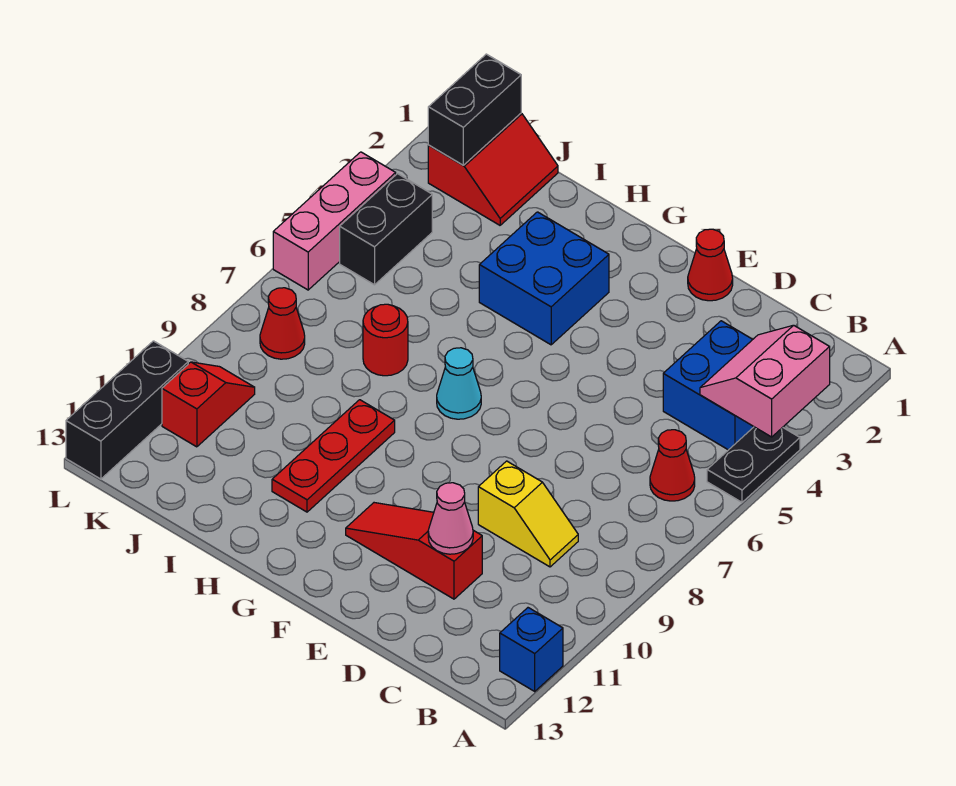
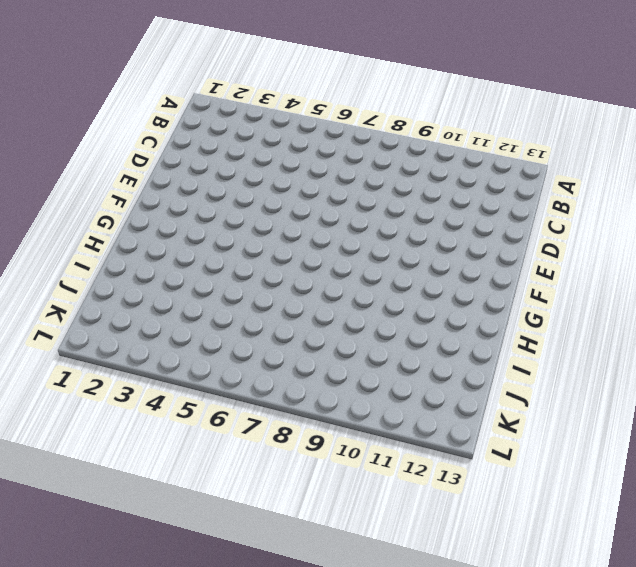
none -> black plate A4:A5 level 1
none -> blue brick A12 level 1
none -> blue brick B3:C4 level 1

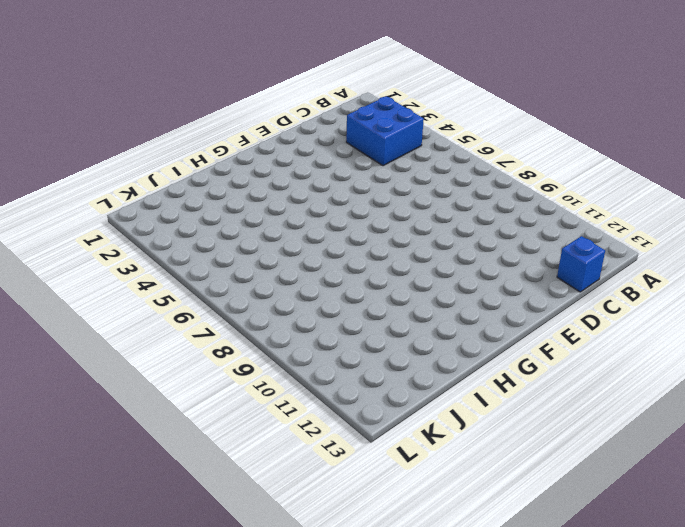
blue brick C13 level 1 -> blue brick A12 level 1
none -> black plate A4:A5 level 1
none -> red cone B6 level 1
none -> yellow slope C9:D9 level 1 top D

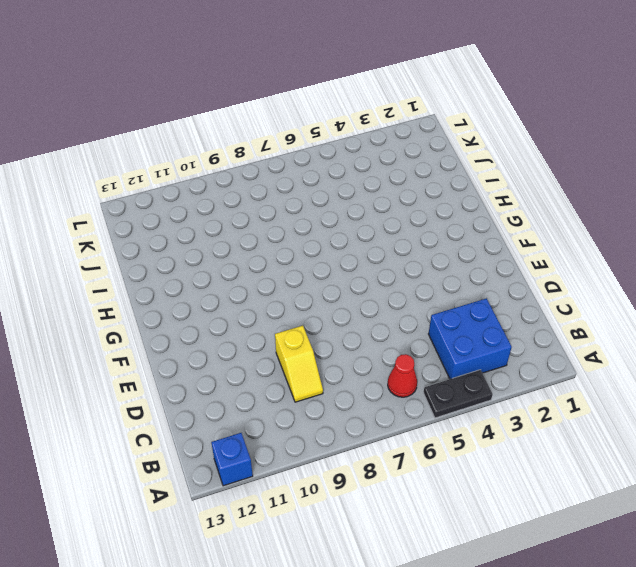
none -> red slope D11:F11 level 1 top D
none -> red cone E1 level 1
none -> blue brick G3:H4 level 1

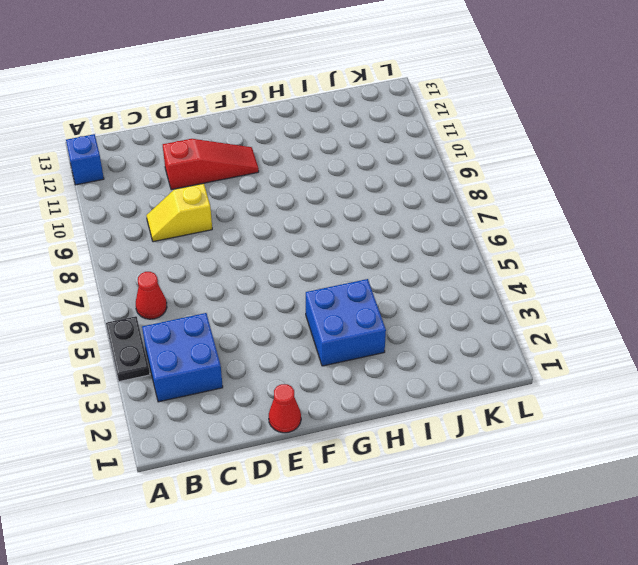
none -> cyan cone G7 level 1
none -> red plate H9:H11 level 1
none -> red round brick I7 level 1

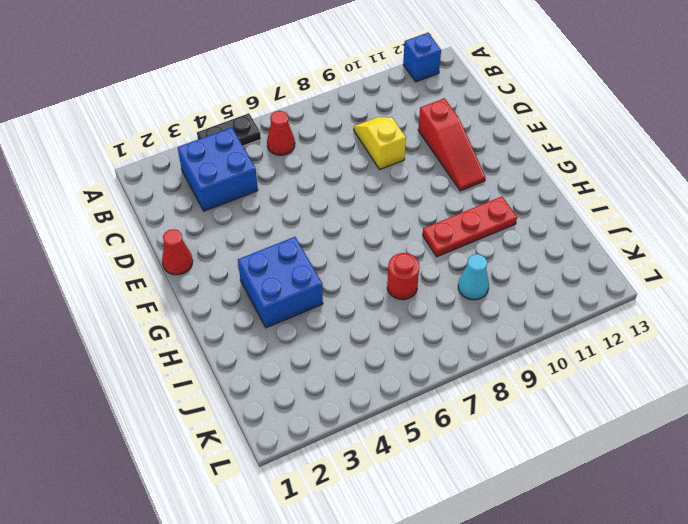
cyan cone J9 level 1 -> cyan cone G7 level 1
none -> red slope J1:K2 level 1 top K
none -> black brick K4:K5 level 1
none -> red cone K8 level 1

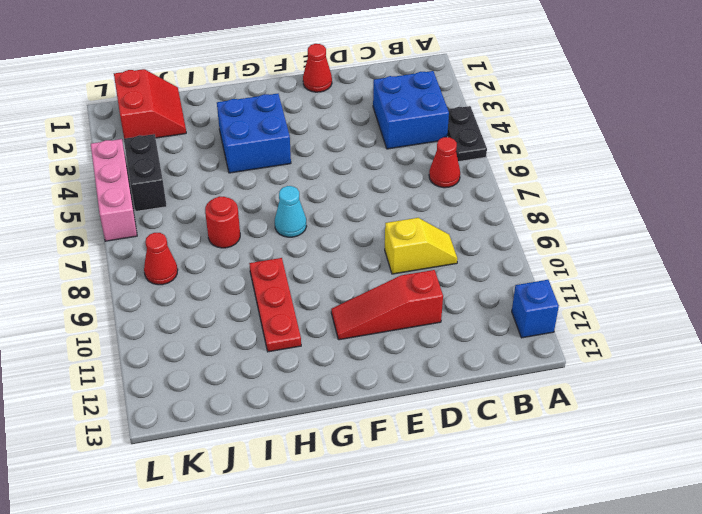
none -> red slope K10:K11 level 1 top 11
none -> black brick L11:L13 level 1
none -> pink slope A3:B4 level 2 top A

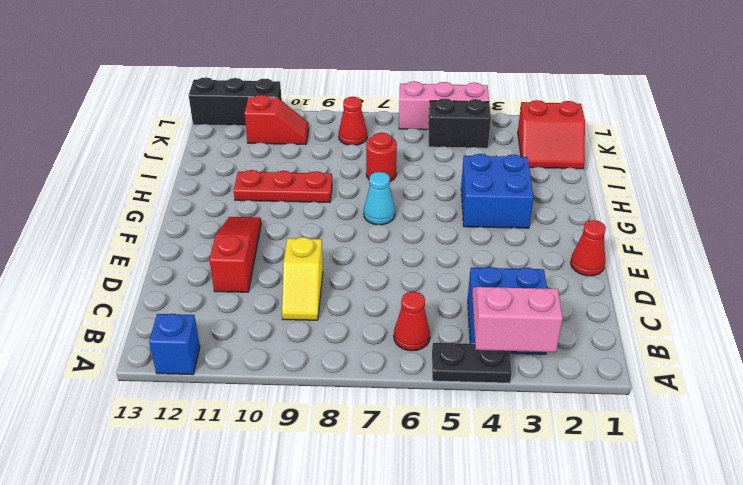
none -> pink cone D11 level 2
none -> black brick K1:K2 level 2

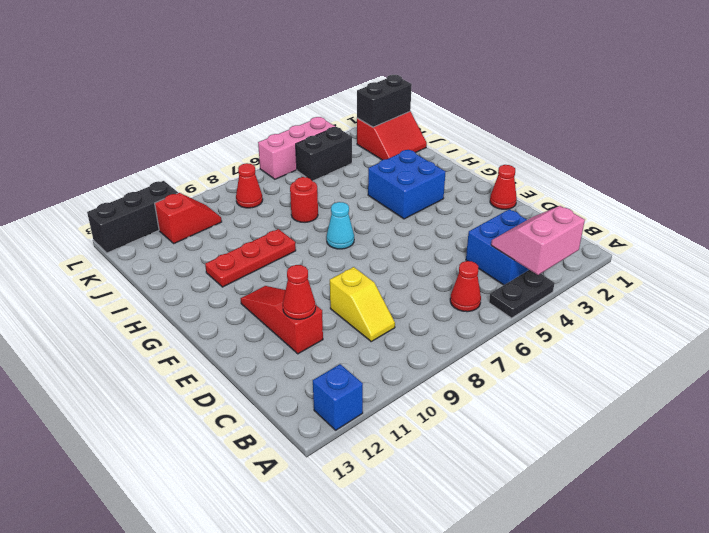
red cone D11 level 2 -> pink cone D11 level 2

